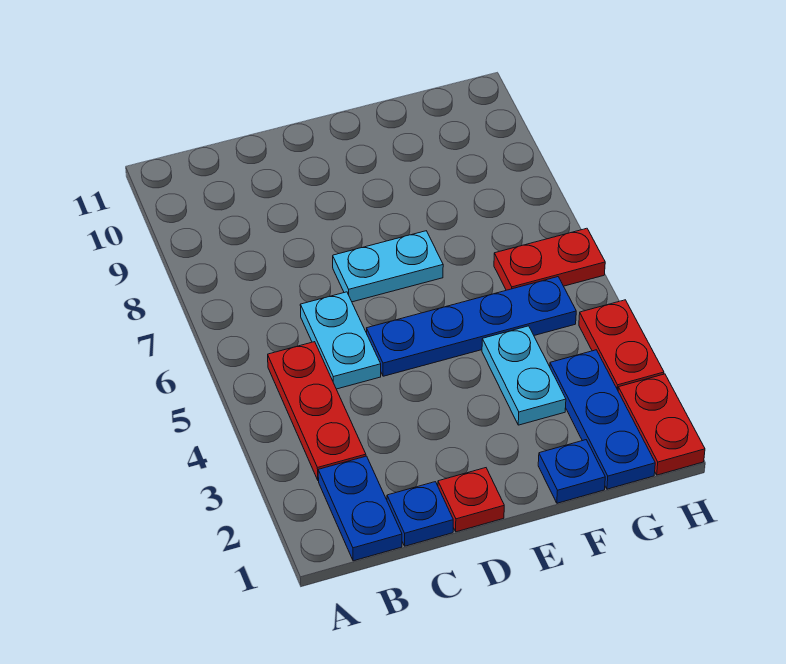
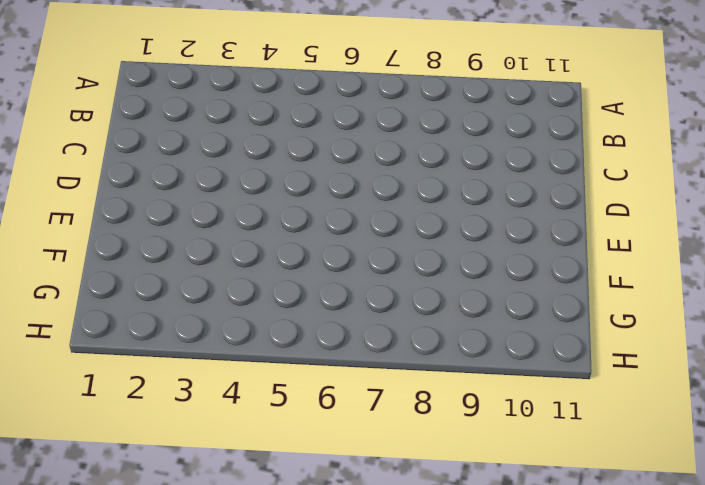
none -> blue plate B1:B2 level 1
none -> red plate B3:B5 level 1
none -> blue plate C1 level 1

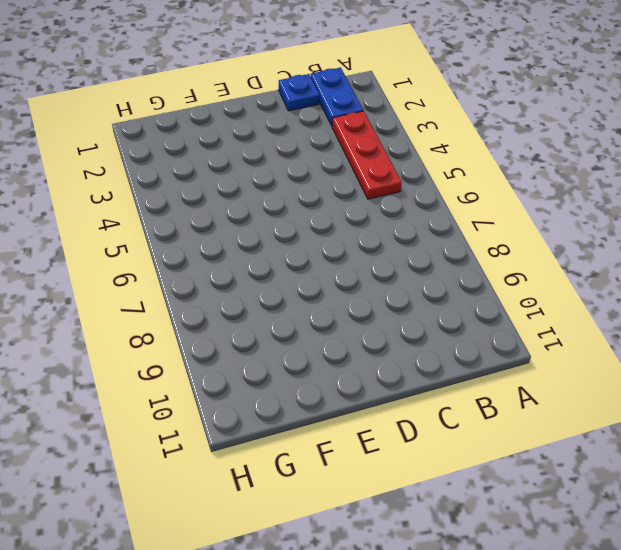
none -> cyan plate C5:C6 level 1
none -> red plate D1 level 1
none -> blue plate D5:G5 level 1

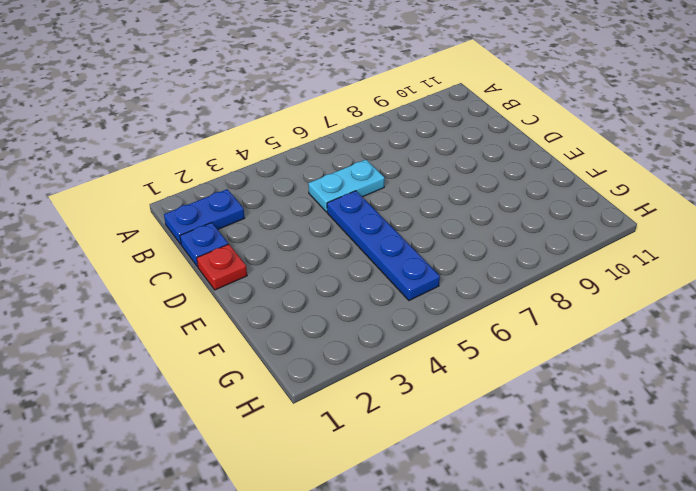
none -> red plate B3:B5 level 1
none -> cyan plate D7:E7 level 1
none -> blue plate F1 level 1

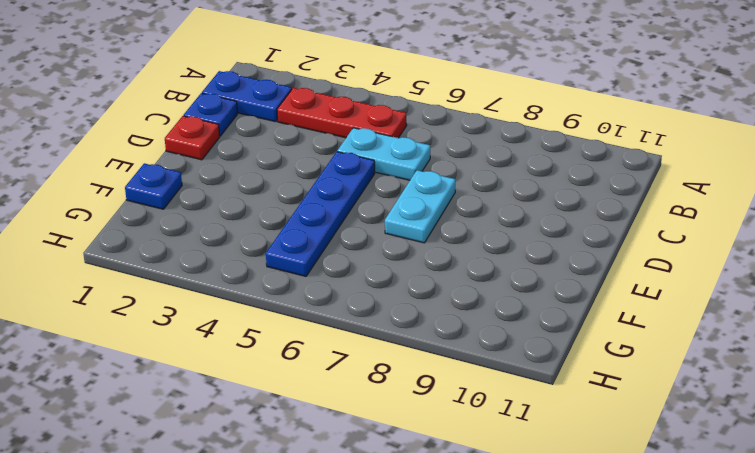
none -> cyan plate F3:F4 level 1
none -> blue plate G1:G3 level 1
none -> red plate G6:H6 level 1

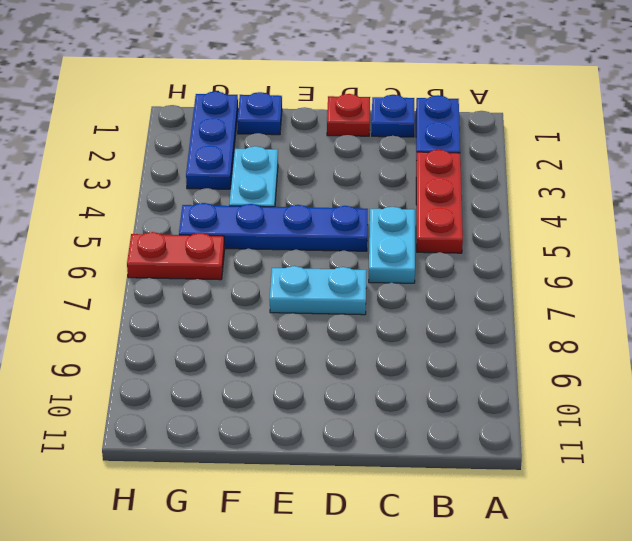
none -> red plate H1:H2 level 1
none -> red plate H3:H4 level 1

